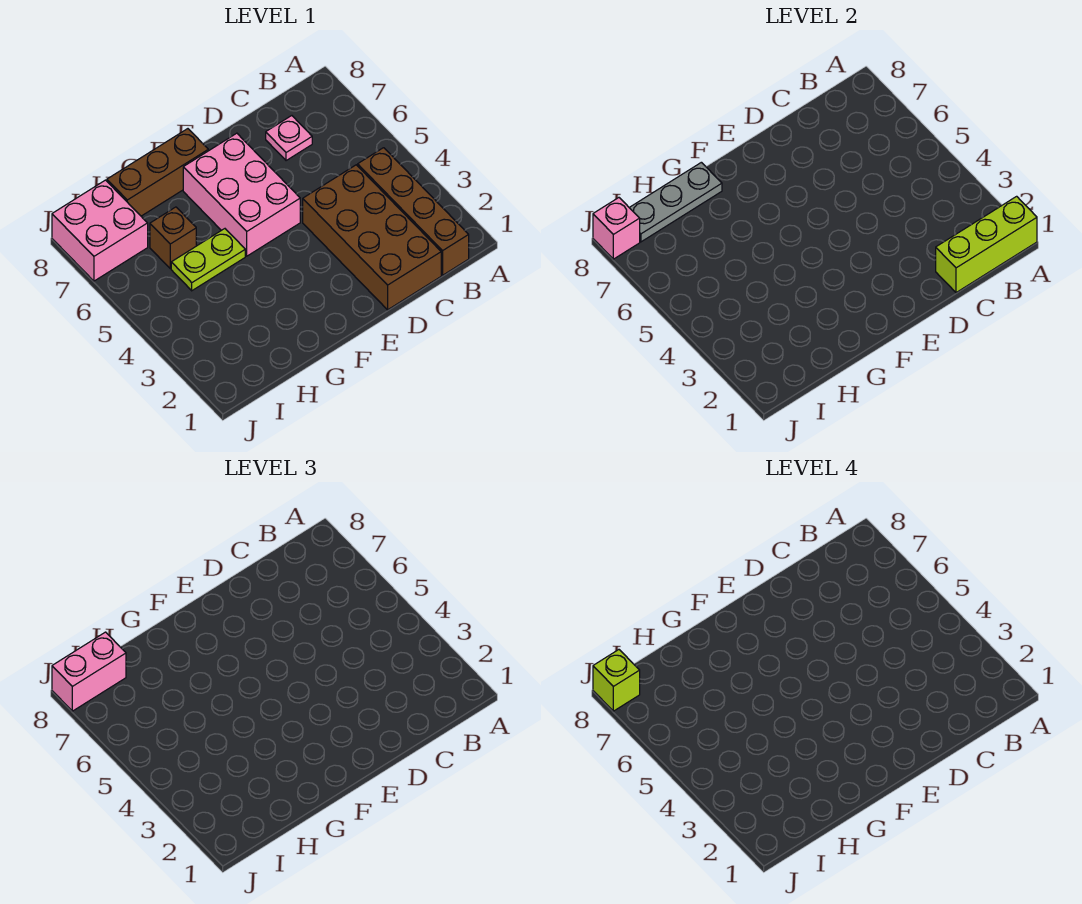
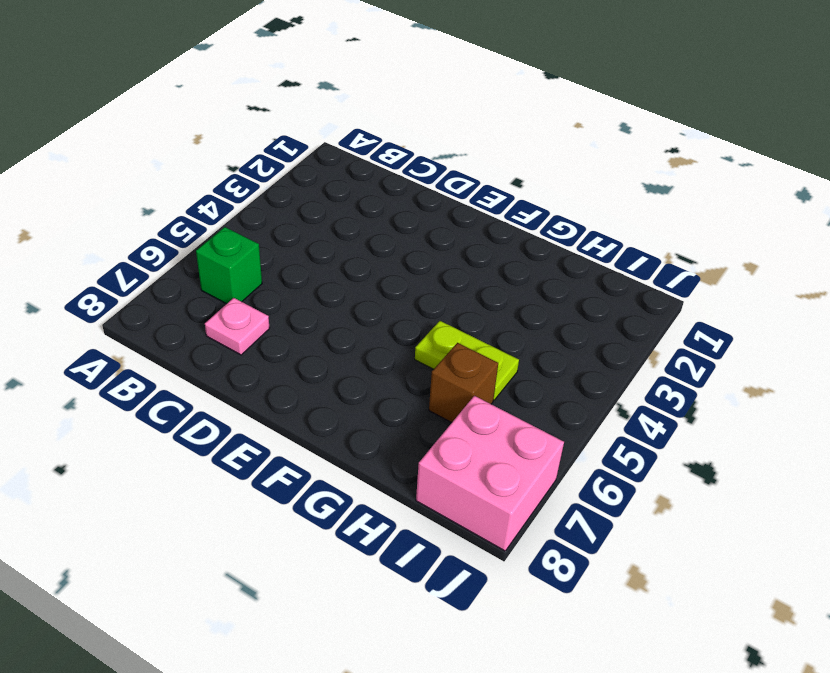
green brick B6 level 1 -> none
none -> brown brick B1:B4 level 1
none -> brown brick C1:D4 level 1
none -> pink brick E5:F7 level 1

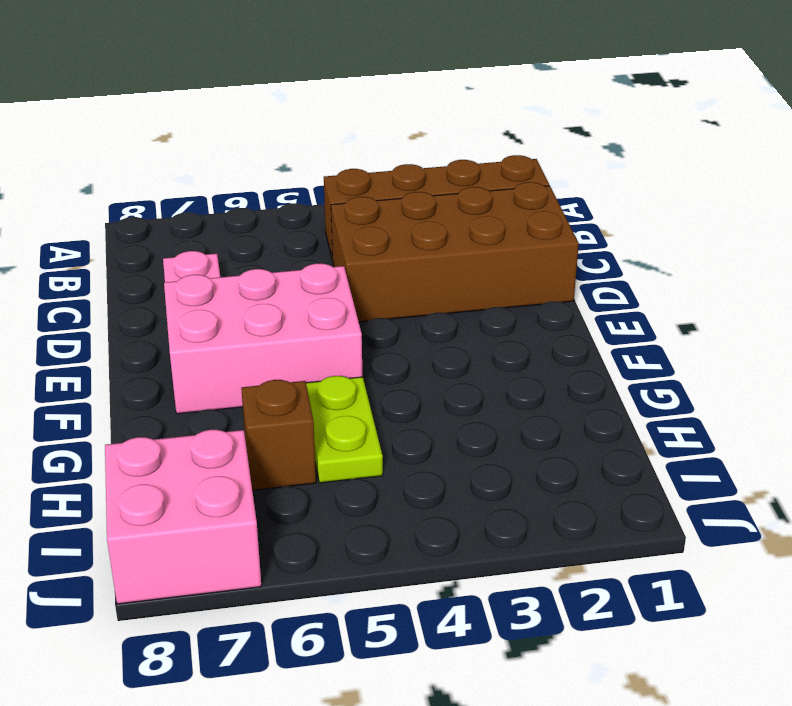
none -> brown brick F8:H8 level 1
none -> lime brick A1:C1 level 2
none -> grey plate G8:I8 level 2

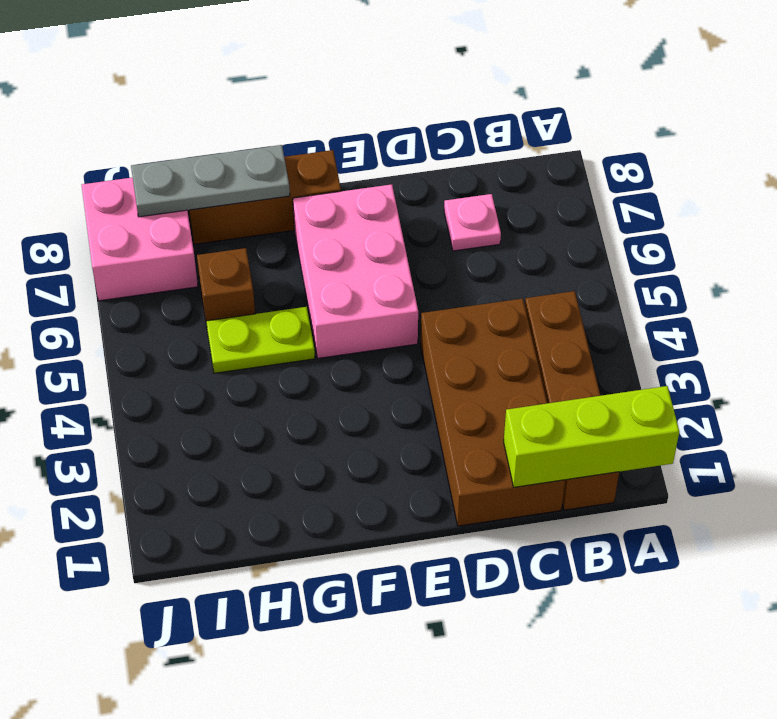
none -> pink brick J8 level 2
none -> pink brick I8:J8 level 3
none -> lime brick J8 level 4

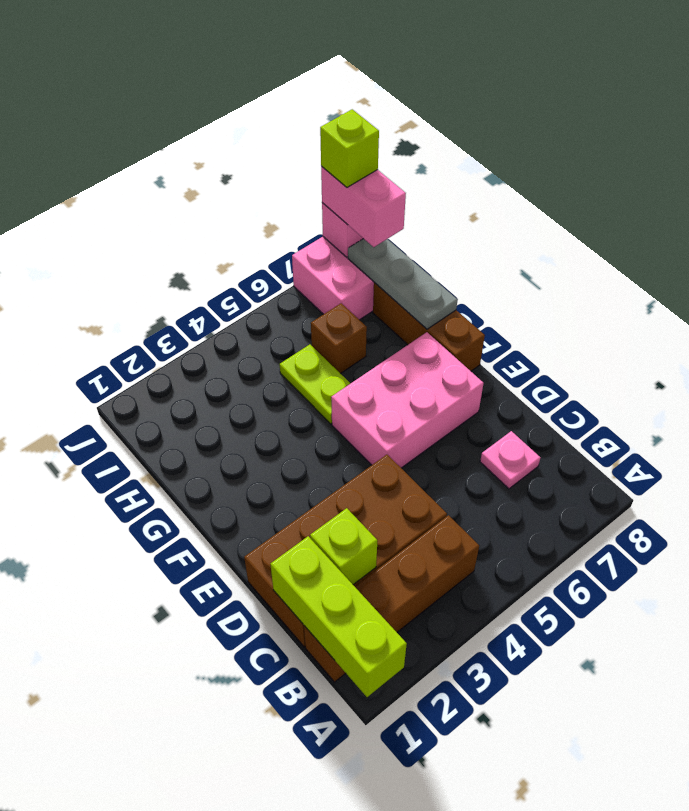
lime brick C2 level 2 -> none

